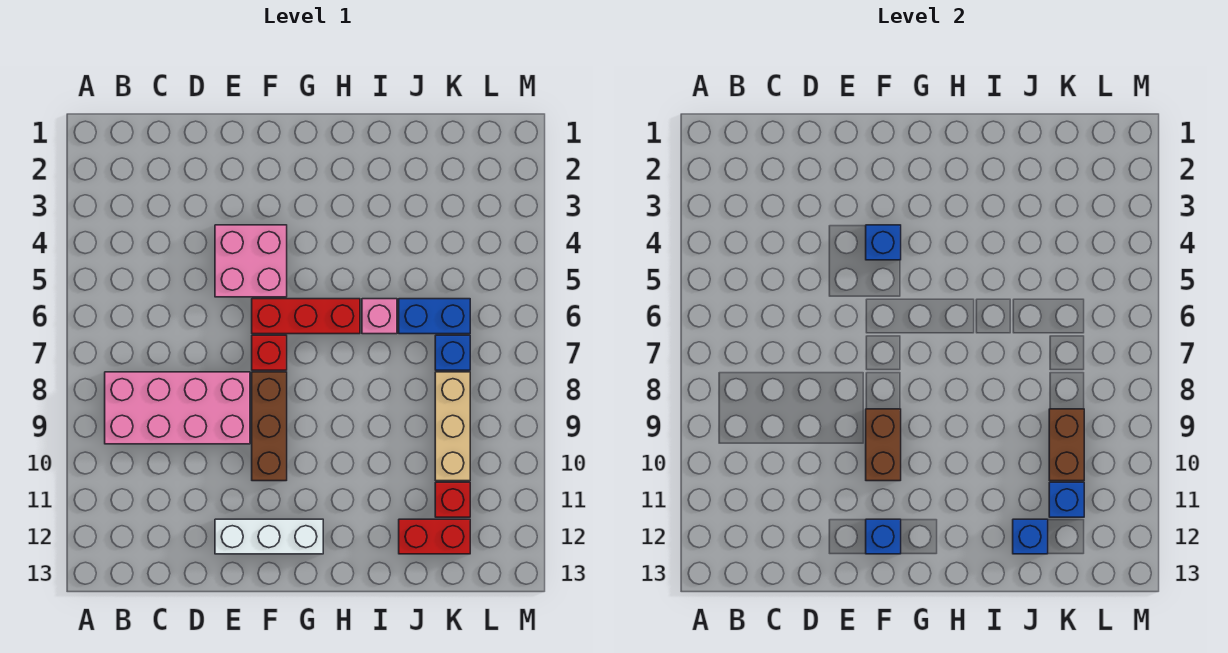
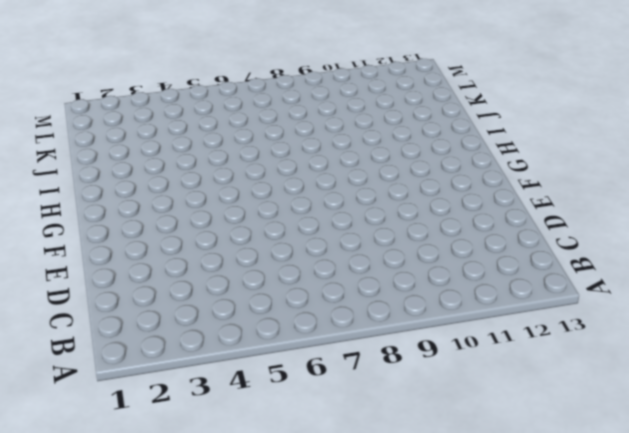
none -> pink brick B8:E9 level 1
none -> pink brick E4:F5 level 1
none -> white brick E12:G12 level 1

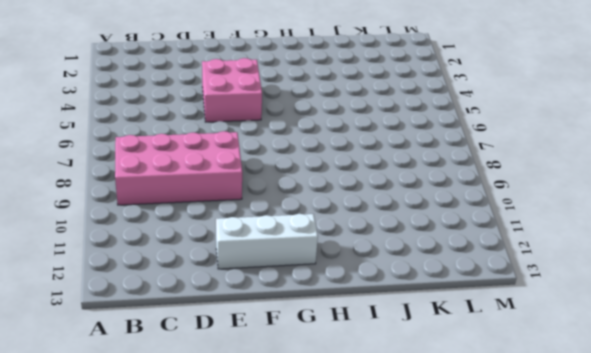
none -> red brick F6:H6 level 1
none -> red brick F7 level 1
none -> brown brick F8:F10 level 1

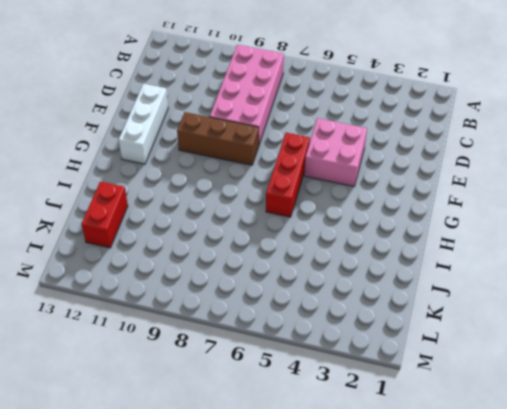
none -> red brick F7 level 1
none -> pink brick I6 level 1
none -> blue brick J6:K6 level 1

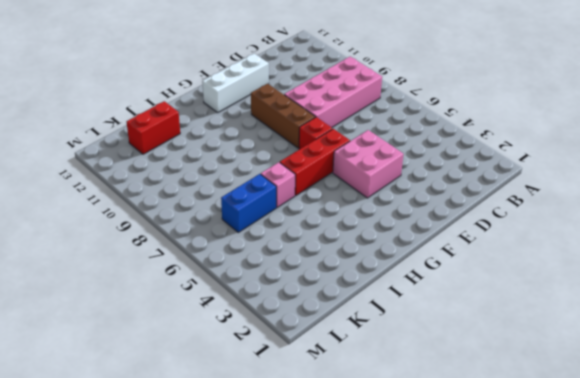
none -> blue brick K7 level 1
none -> tan brick K8:K10 level 1
none -> red brick K11 level 1

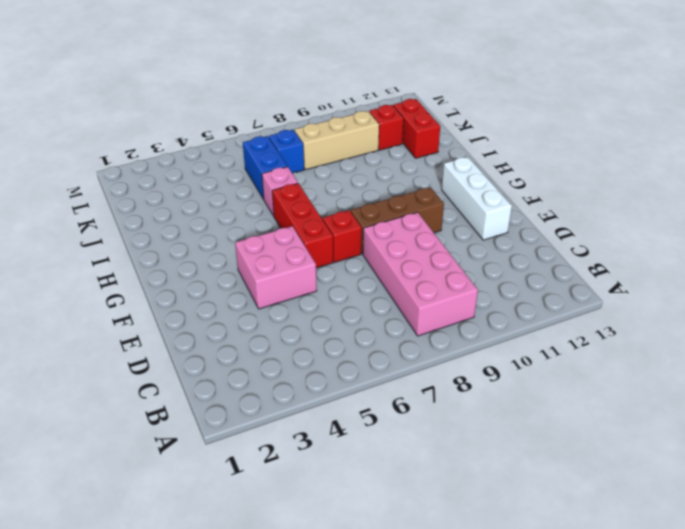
none -> blue brick F4 level 2
none -> brown brick F9:F10 level 2
none -> blue brick F12 level 2

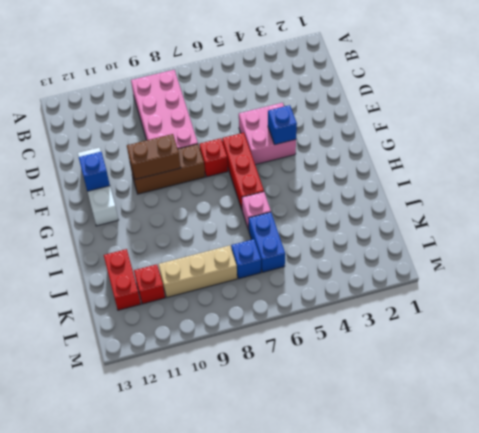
none -> blue brick J12 level 2
none -> brown brick K9:K10 level 2
none -> blue brick K11 level 2

